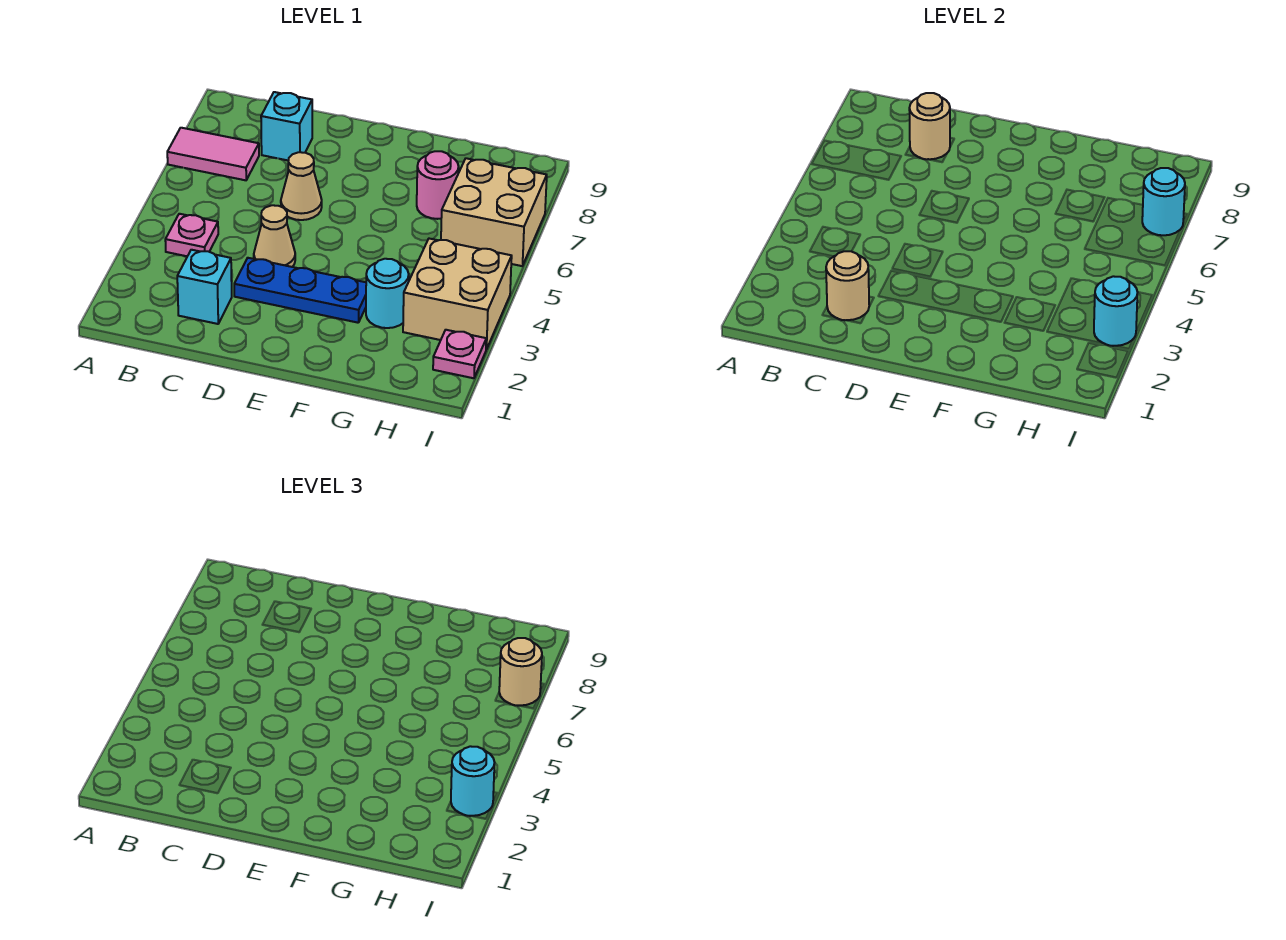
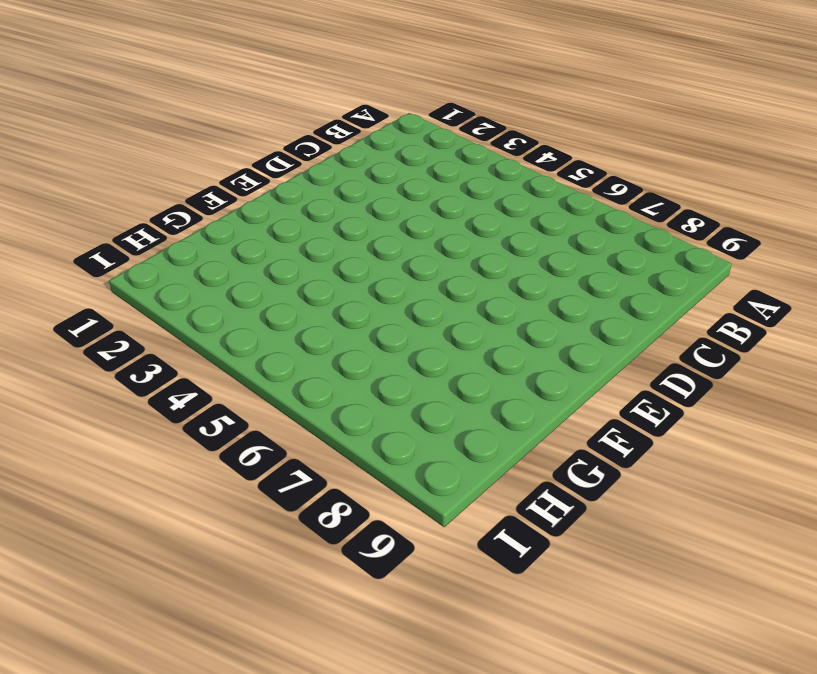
none -> pink tile A7:B7 level 1
none -> pink plate B4 level 1
none -> cyan brick C2 level 1

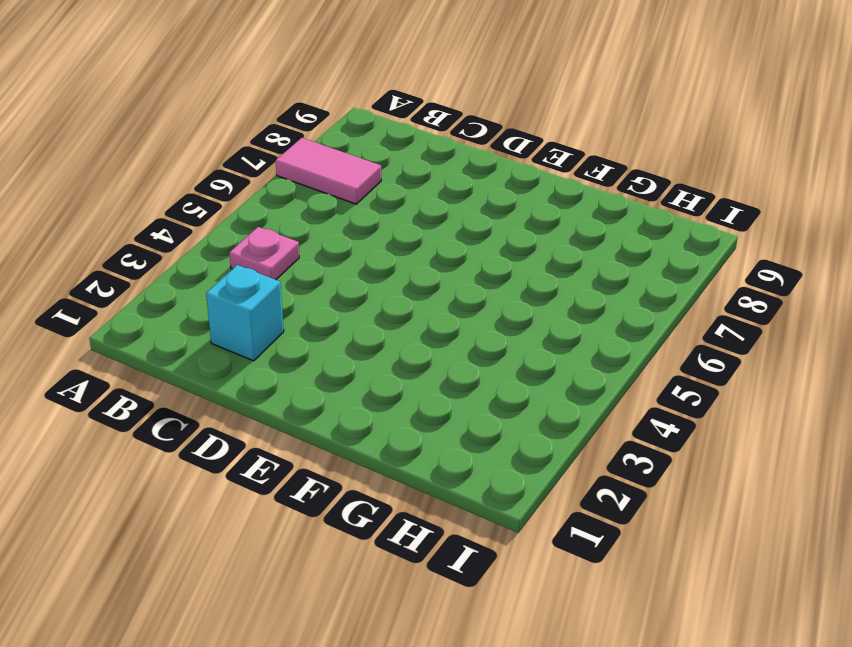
none -> cyan brick C8 level 1
none -> blue plate D3:F3 level 1
none -> tan cone D4 level 1

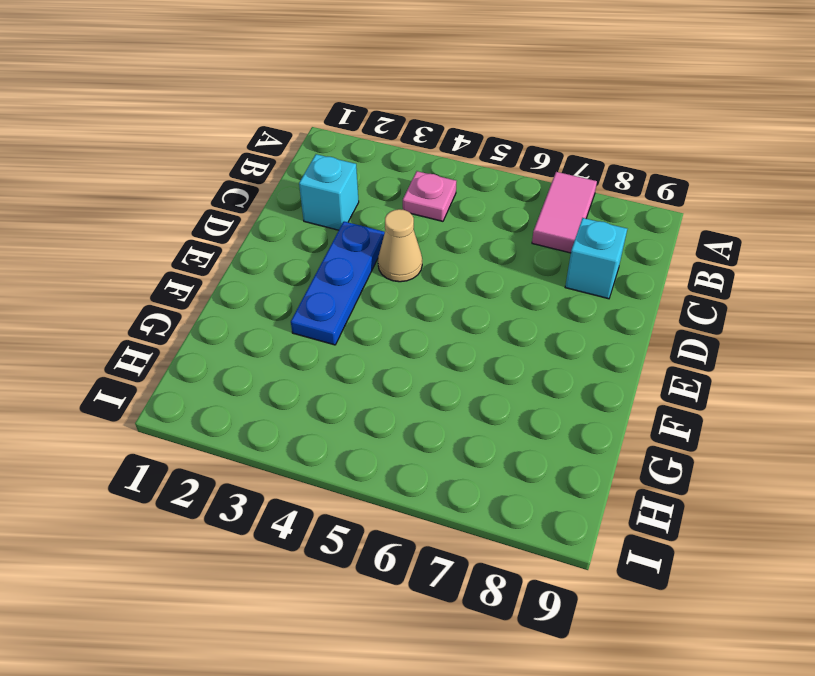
none -> tan cone D6 level 1
none -> cyan round brick G3 level 1
none -> pink round brick G7 level 1

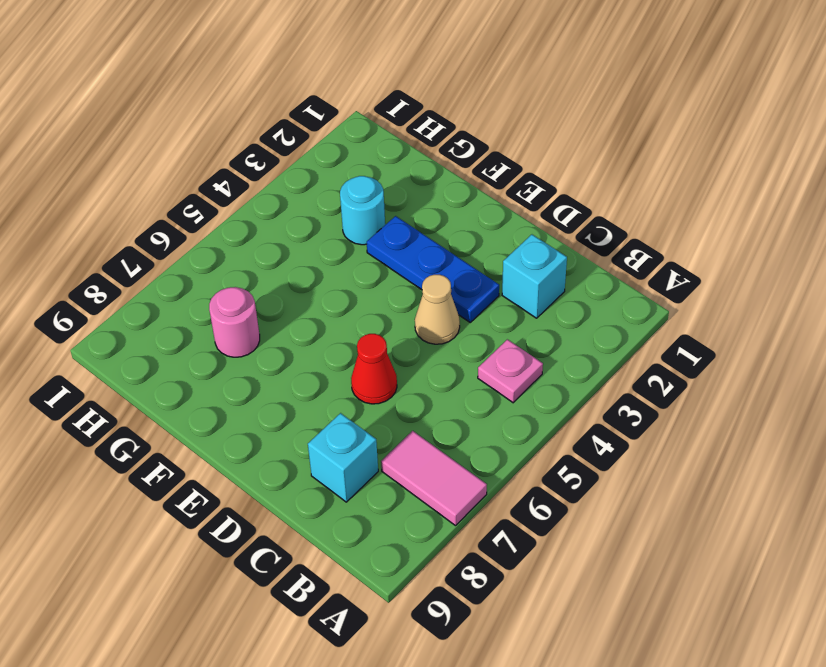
red cone D6 level 1 -> tan cone D6 level 1
none -> tan brick H3:I4 level 1
none -> tan brick H6:I7 level 1
none -> pink plate I2 level 1

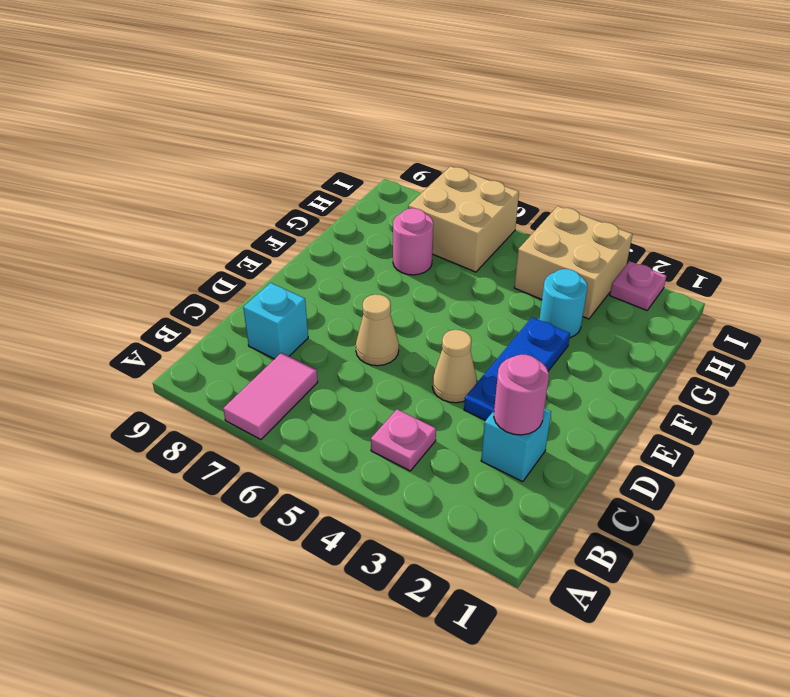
pink round brick C2 level 2 -> tan round brick C2 level 2
none -> tan round brick C8 level 2
none -> cyan round brick I3 level 2
none -> cyan round brick I7 level 2

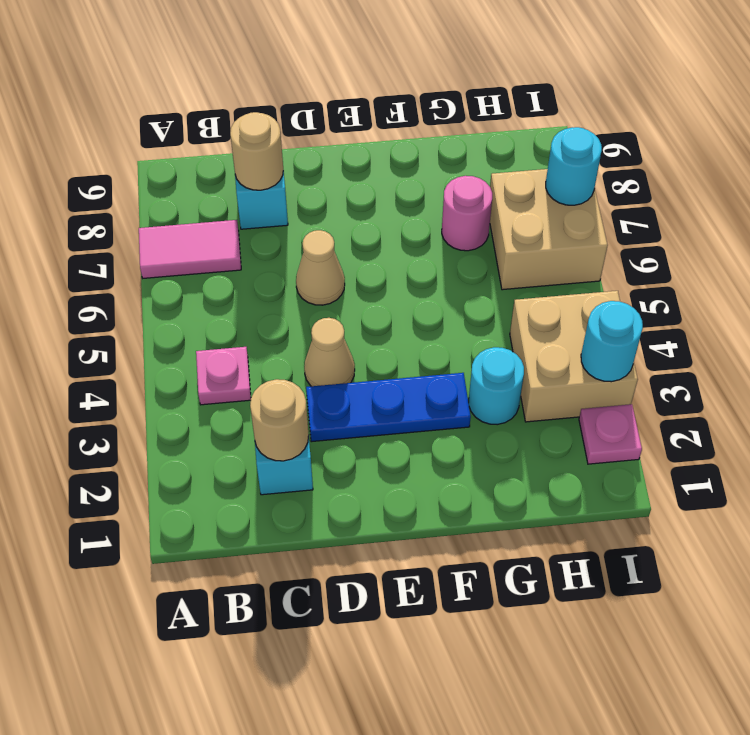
none -> cyan round brick I3 level 3
none -> tan round brick I7 level 3

